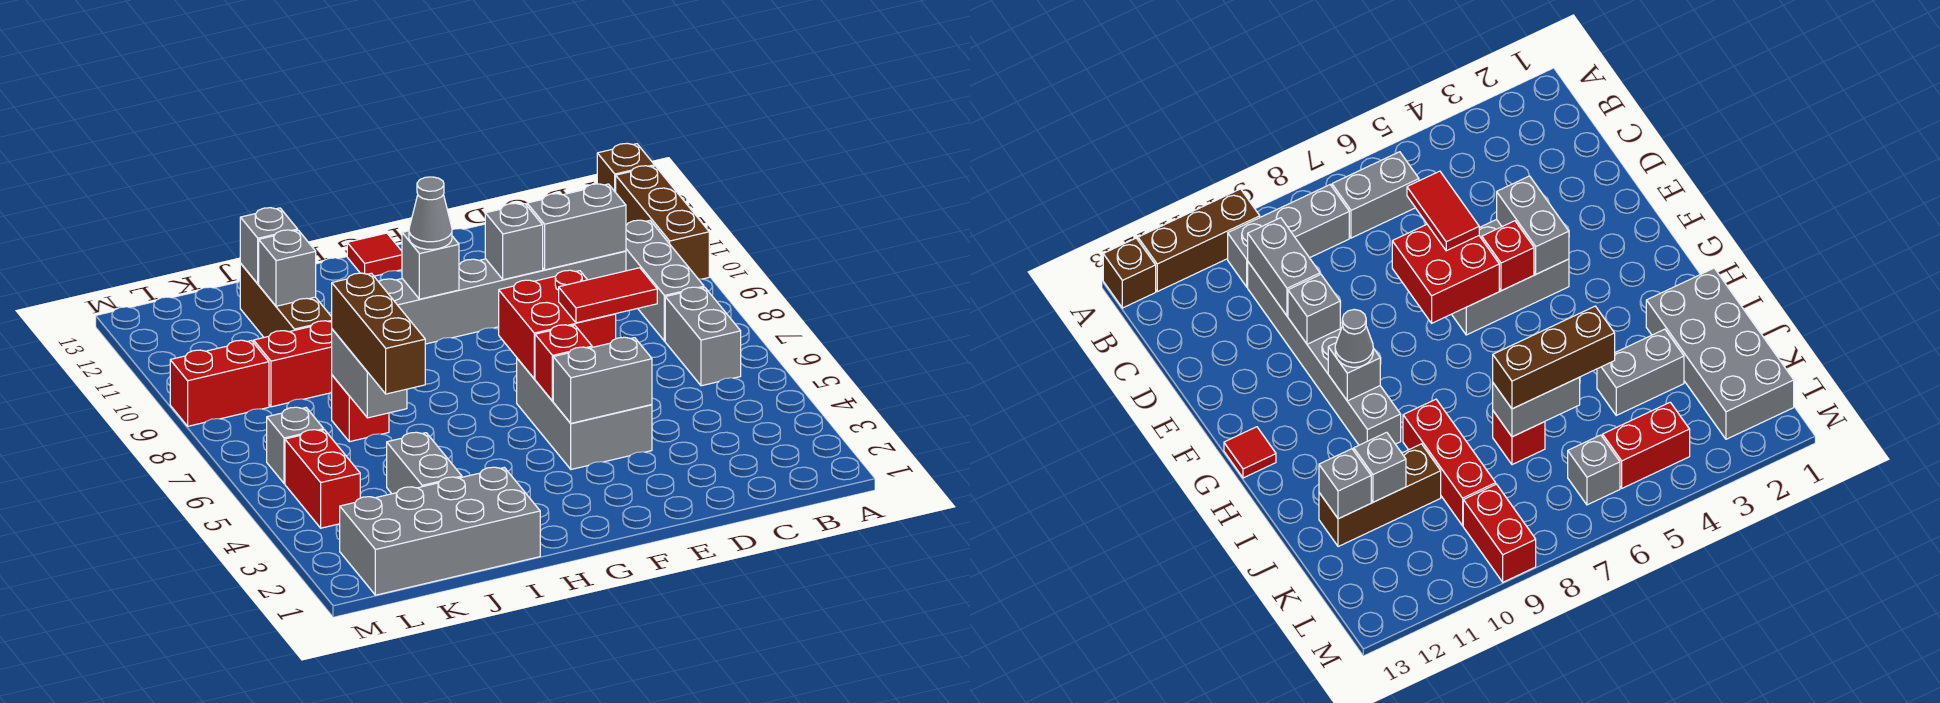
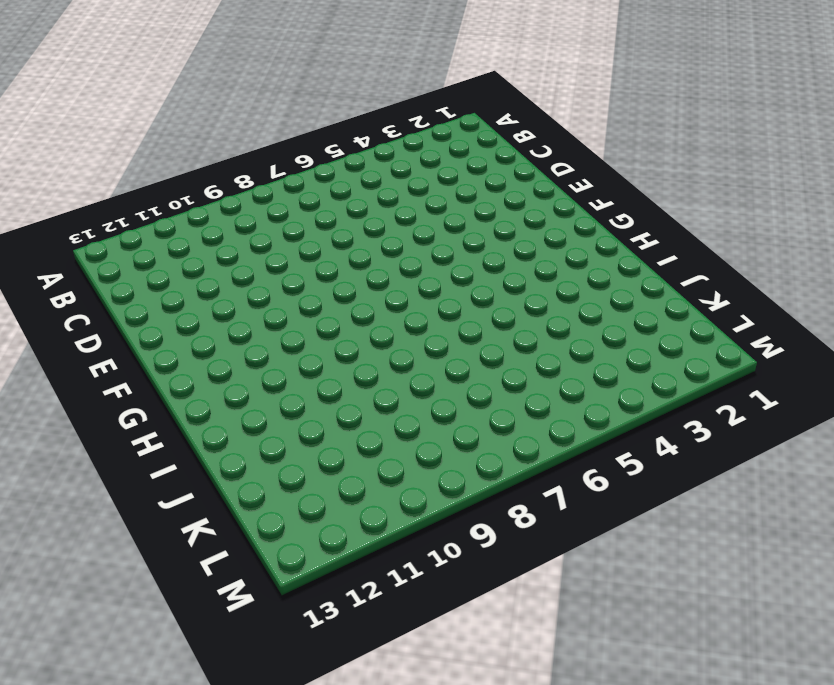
none -> brown brick A10:A12 level 1
none -> brown brick A13 level 1
none -> grey brick B6:B7 level 1

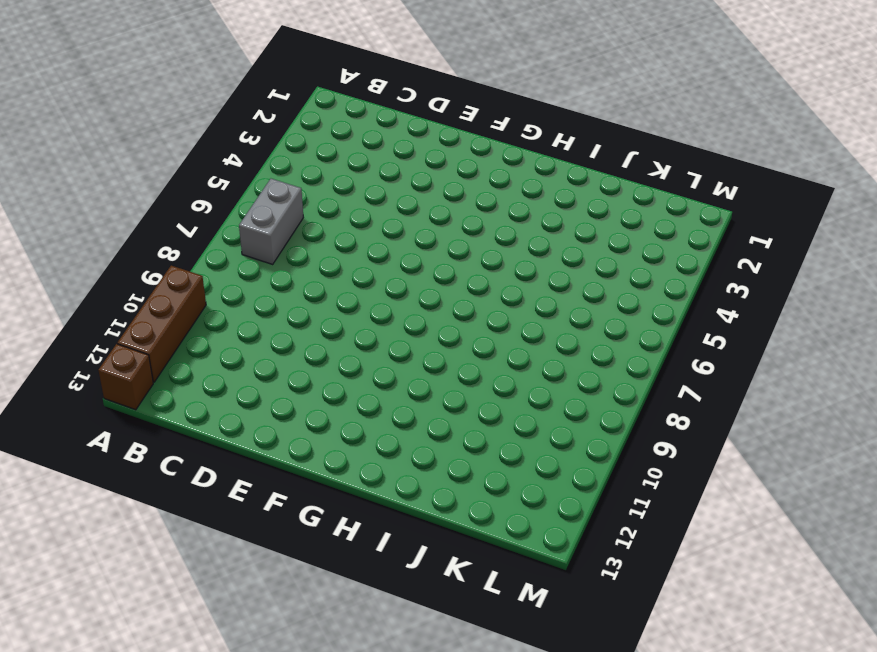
none -> grey brick B8:B10 level 1
none -> grey brick C10:H10 level 1
none -> grey brick E4:F6 level 1

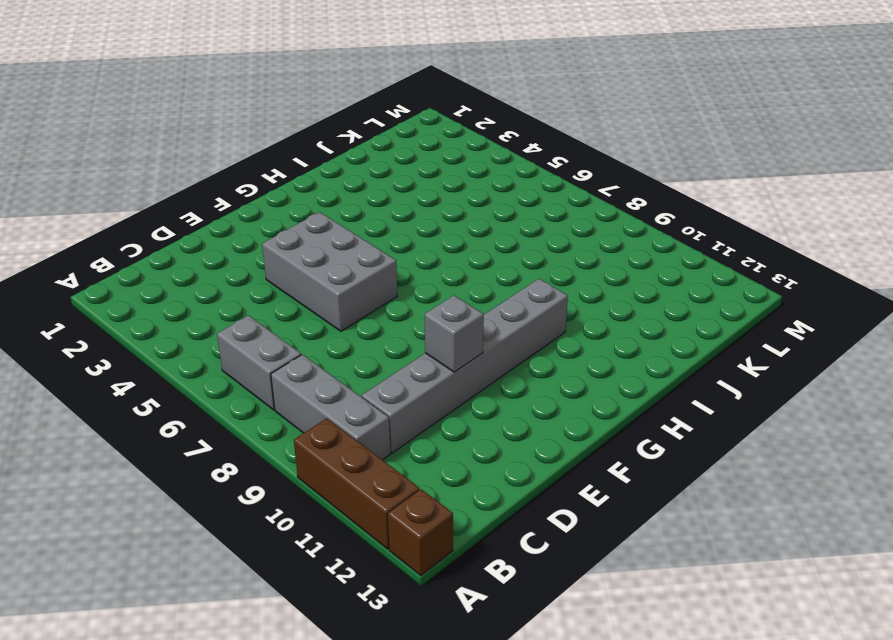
none -> red tile G13 level 1
none -> grey brick I1:L2 level 1
none -> red brick I9:K9 level 1

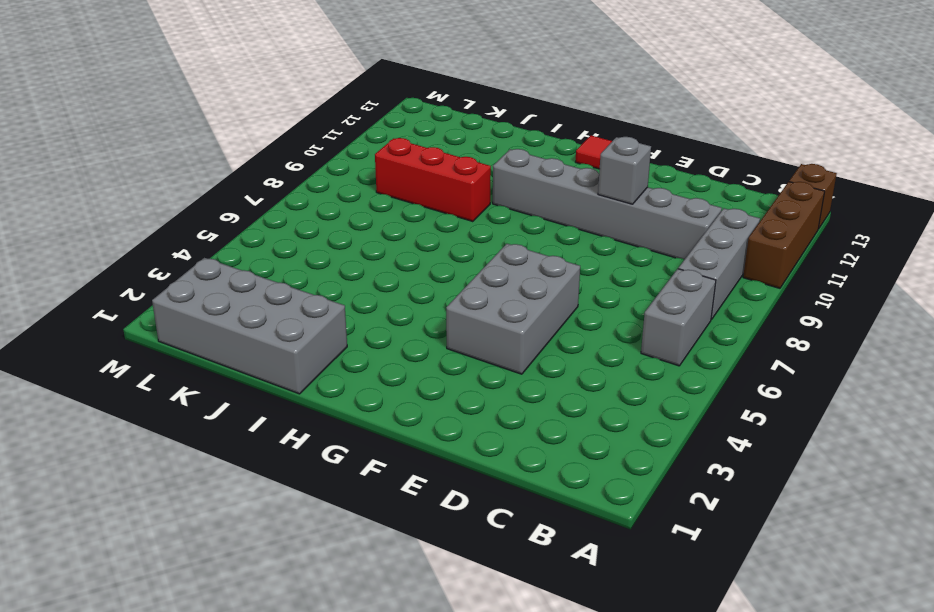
none -> grey brick J3:J4 level 1
none -> red brick J7 level 1
none -> brown brick J10:J12 level 1

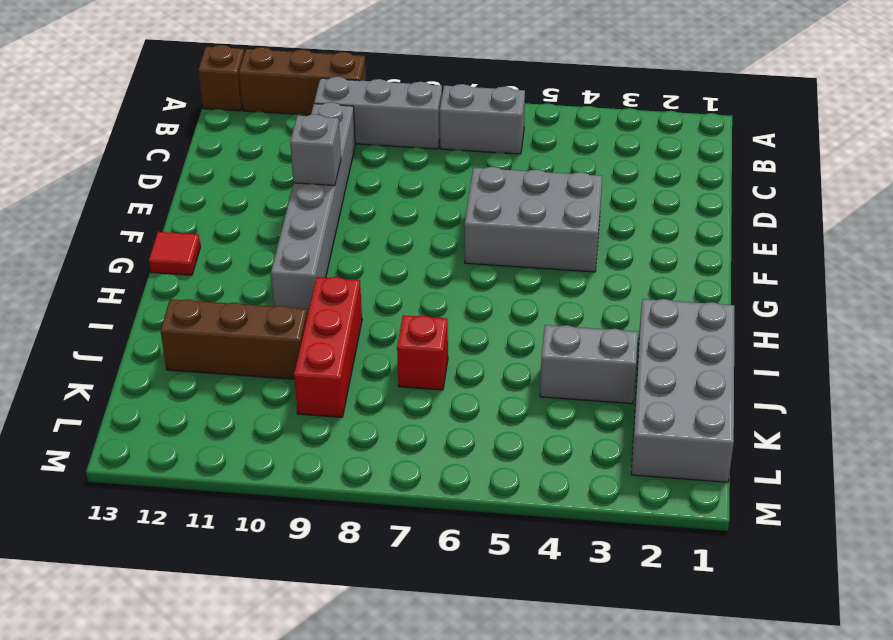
none -> red brick L4:L5 level 1
none -> grey brick L6 level 1
none -> red brick L9:M9 level 1

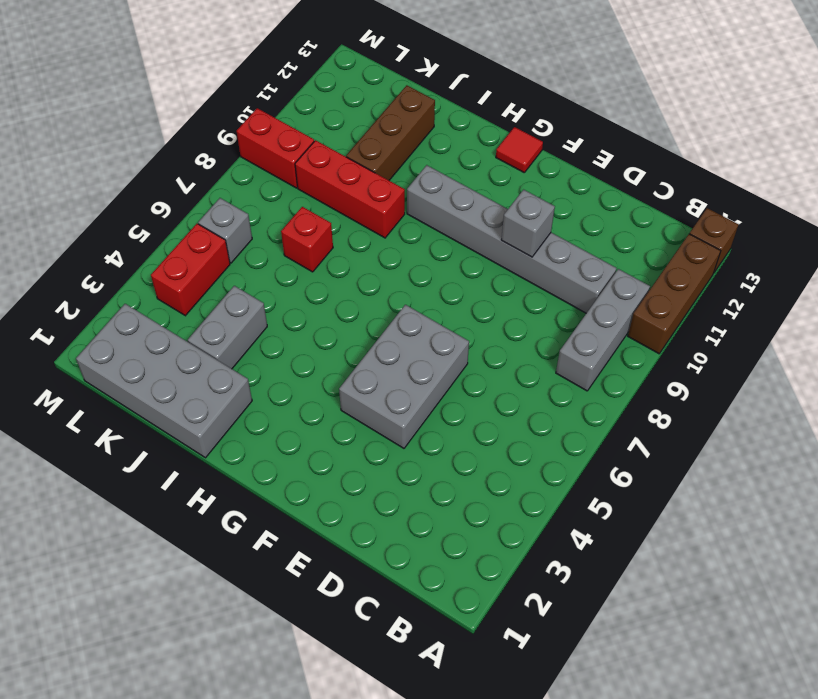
none -> grey brick B6:B7 level 1
none -> grey brick C10:D10 level 2
none -> grey brick E4:F4 level 2

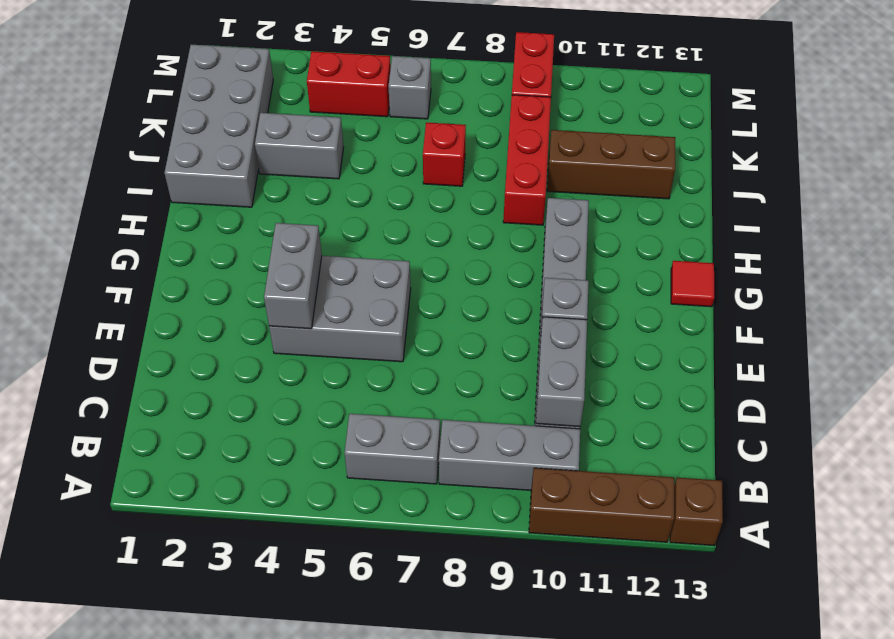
none -> red brick E6:F7 level 2
none -> red brick F5 level 2
none -> grey brick G10 level 2

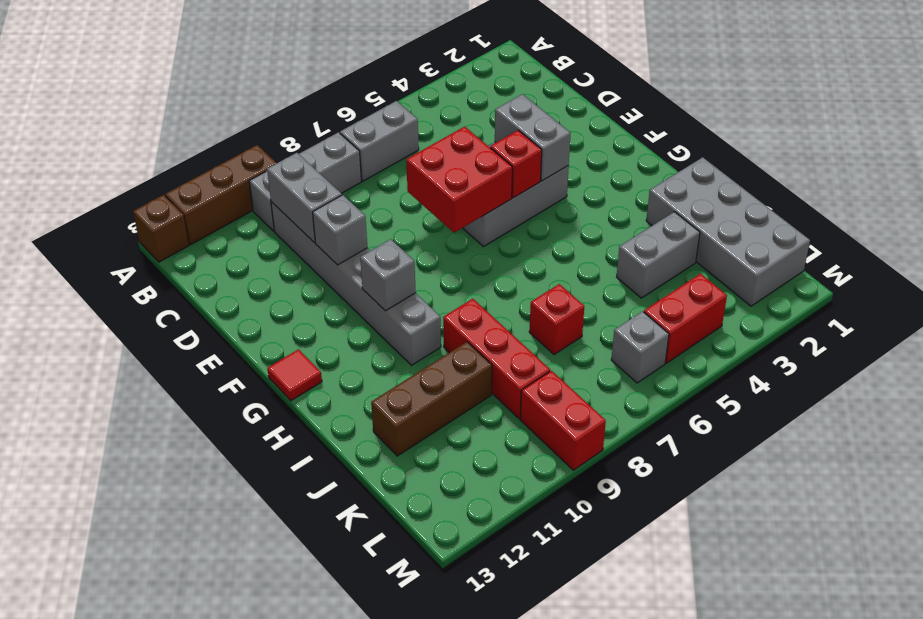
none -> grey brick J6:J7 level 2
none -> grey brick J11 level 2
none -> grey brick J12 level 2

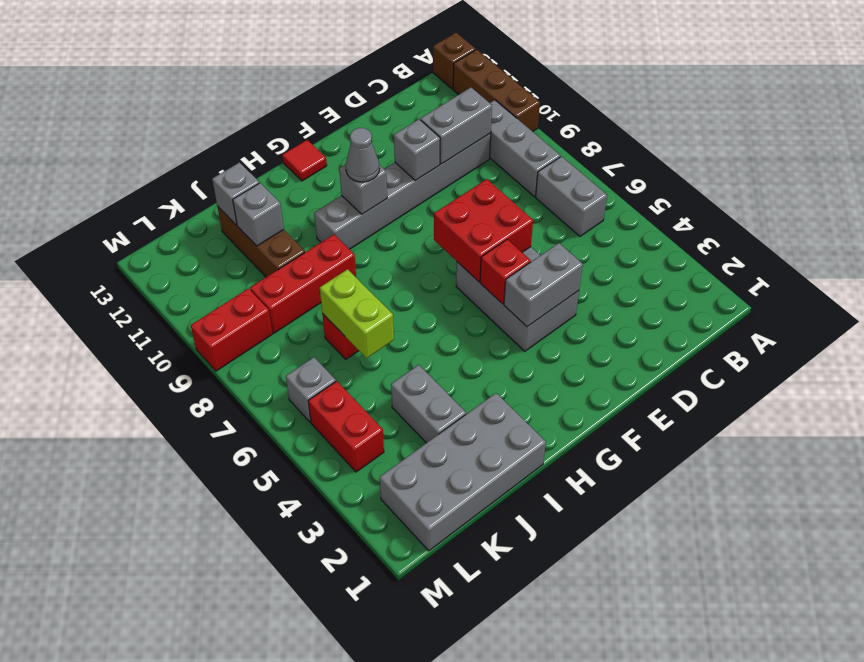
lime brick J6:J7 level 2 -> grey brick J6:J7 level 2
none -> red tile D6:E6 level 3
none -> brown brick J5:J7 level 3

